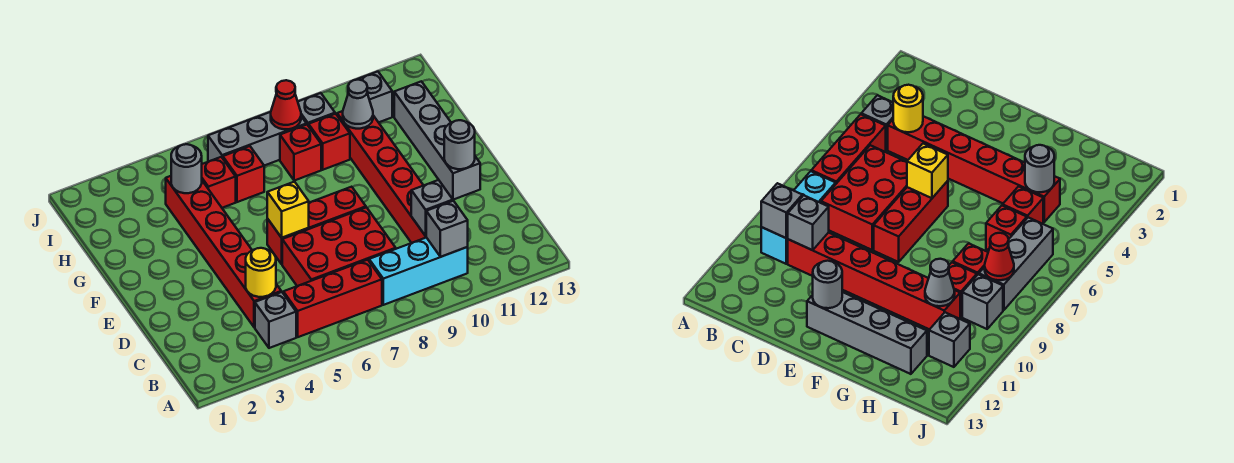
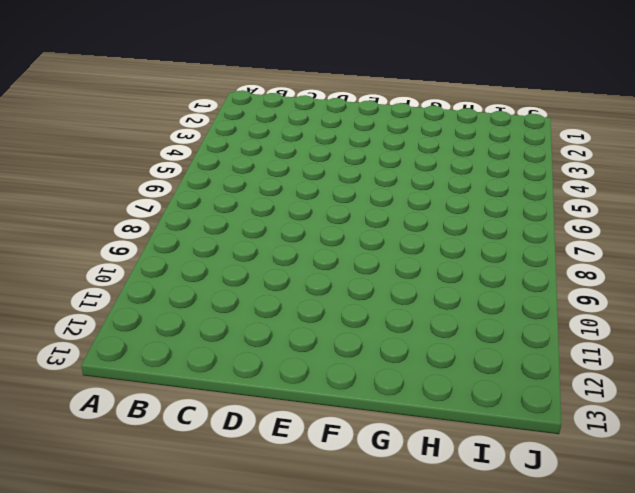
none -> grey brick B4 level 1
none -> red brick B5:B7 level 1
none -> cyan brick B8:B10 level 1

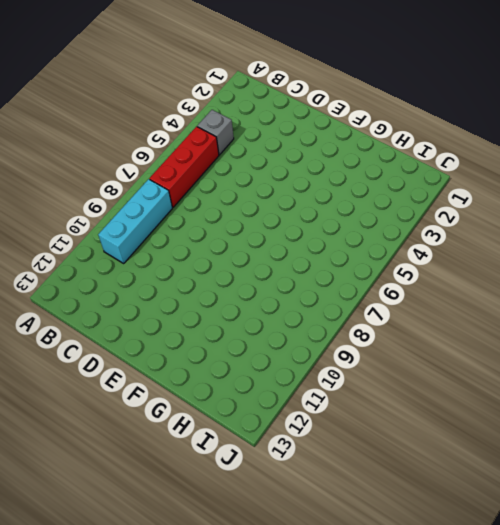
none -> red brick C4:H4 level 1
none -> red brick C6:D8 level 1
none -> red brick C10:H10 level 1

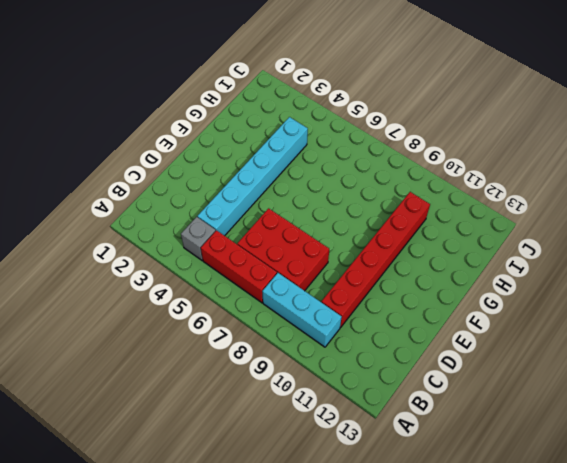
cyan brick C4:H4 level 1 -> red brick C4:H4 level 1
none -> red brick E6:E8 level 1
none -> grey brick E12:H12 level 1
none -> red brick H5 level 1

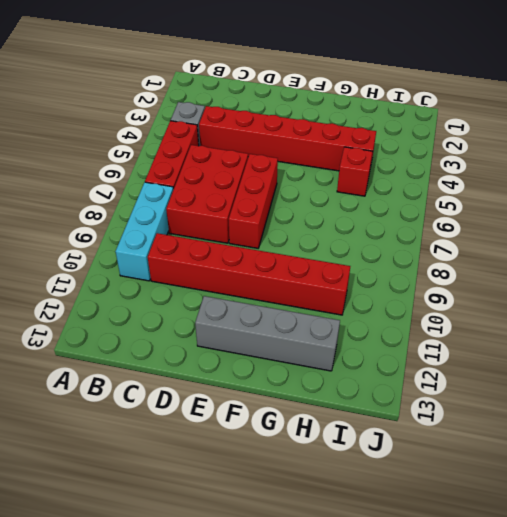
none -> red brick H6 level 1
none -> red brick H8 level 1
none -> red brick H9 level 1

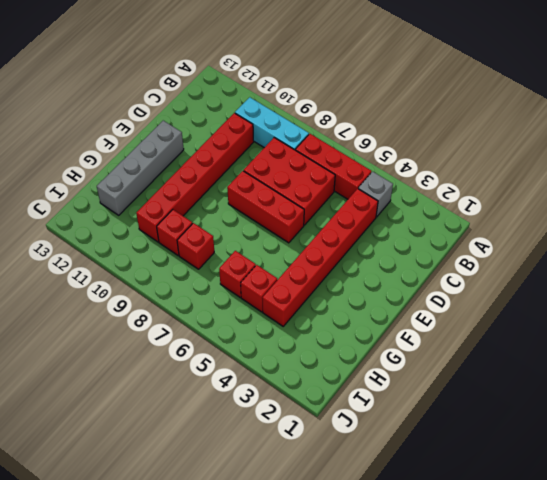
none -> grey brick I6:I8 level 1
none -> grey brick I9 level 1
none -> grey brick I11 level 1

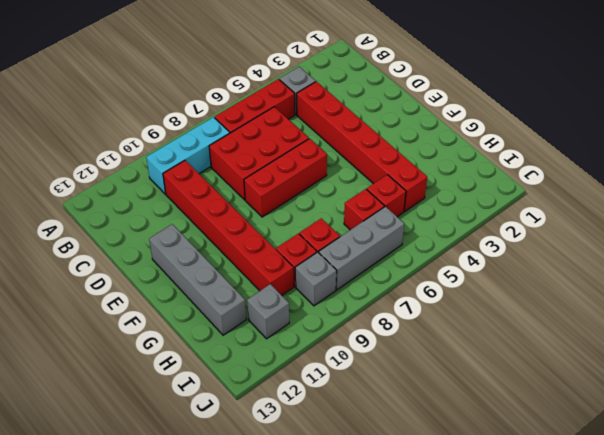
none -> grey brick B10 level 2
none -> yellow round brick C4 level 2
none -> grey brick C10 level 2

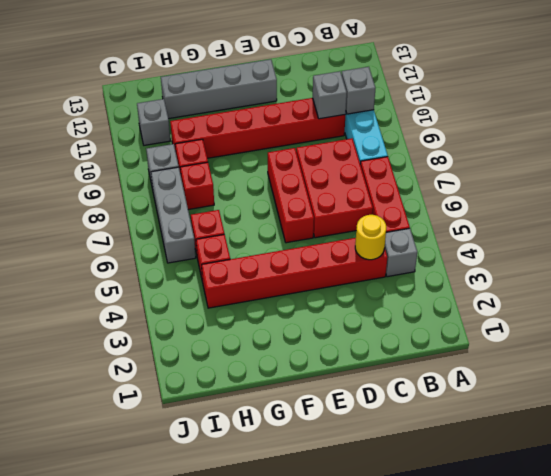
none -> yellow brick E6 level 2
none -> grey round brick E12 level 2
none -> grey round brick H4 level 2

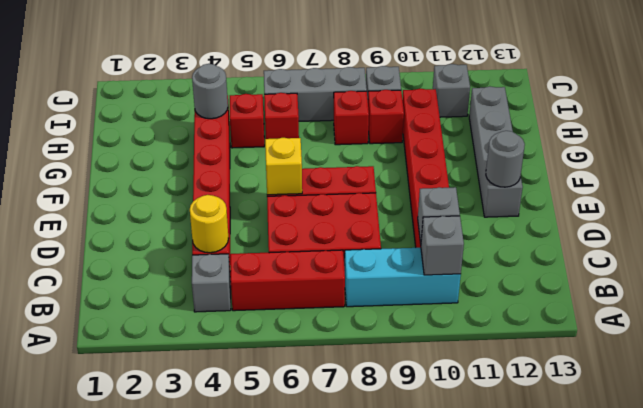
none -> grey cone H10 level 2
none -> red cone I8 level 2

